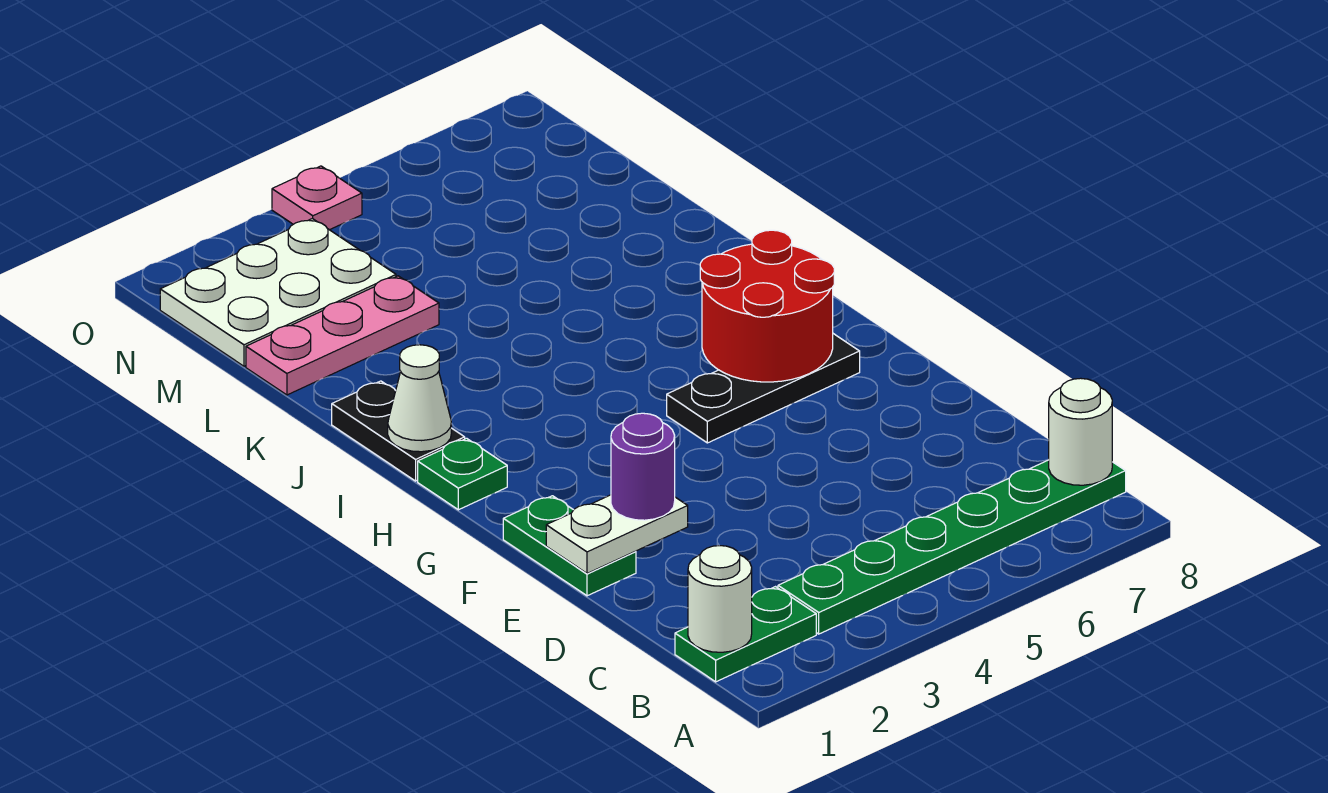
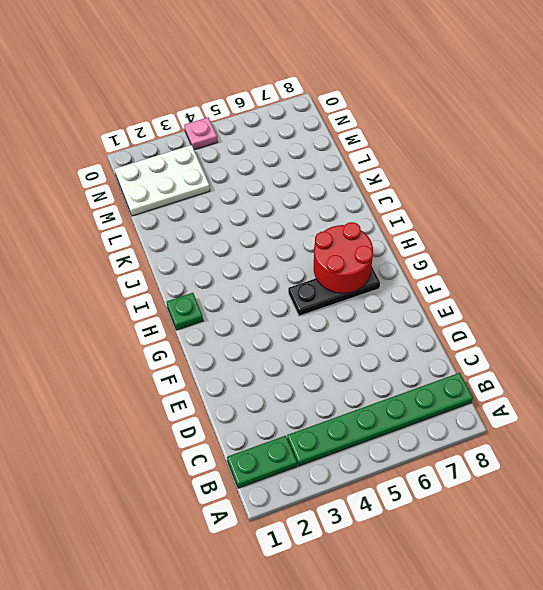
none -> green plate E1:F1 level 1
none -> black plate I1:J1 level 1
none -> pink plate L1:L3 level 1

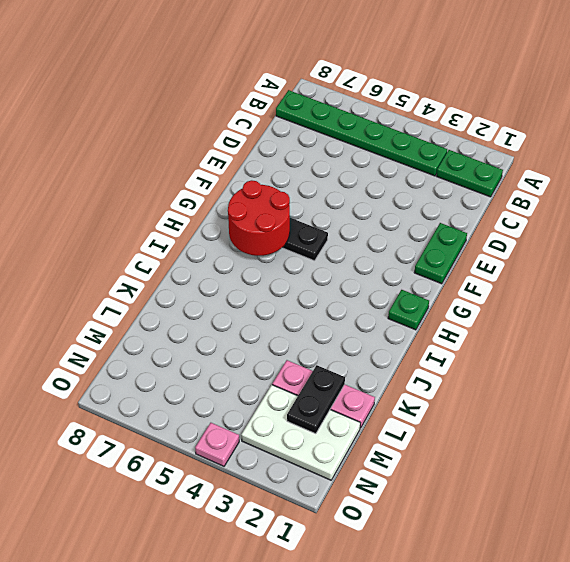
black plate L2:M2 level 2 -> black plate I1:J1 level 1
none -> white round brick B1 level 2
none -> white round brick B8 level 2
none -> white plate E1:E2 level 2

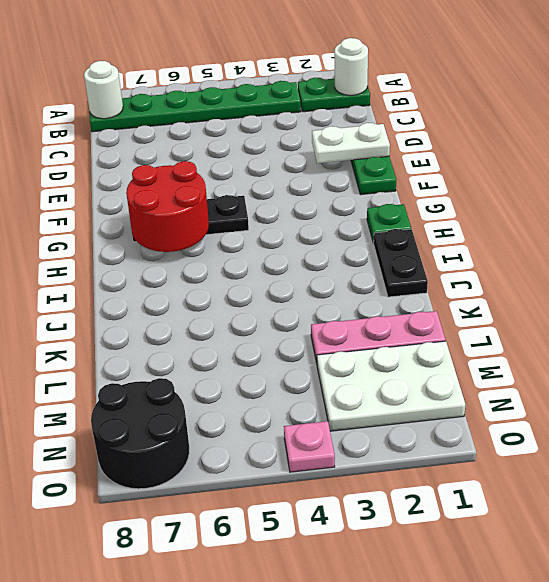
black round brick N7:O8 level 1 -> none
none -> white cone I1 level 2
none -> purple round brick E2 level 3

